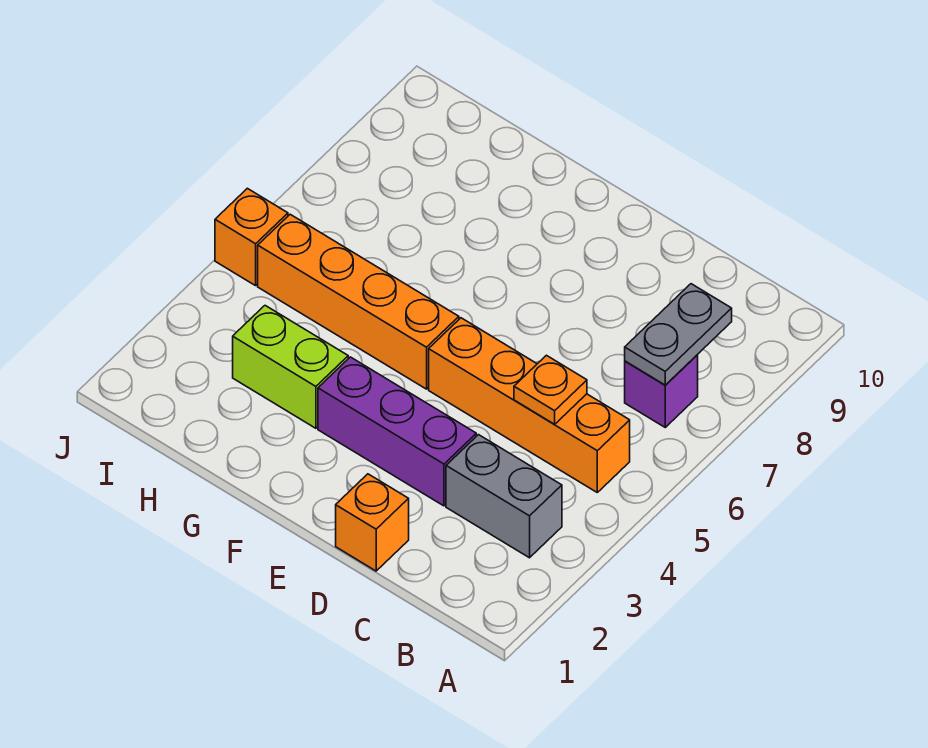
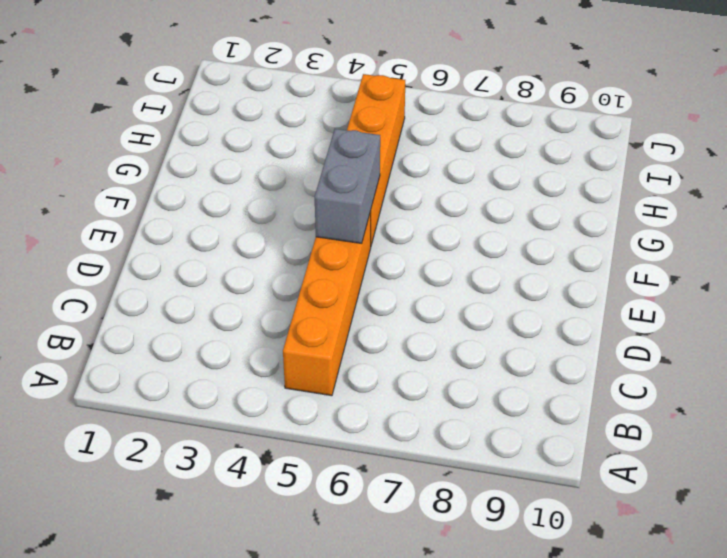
grey brick E5:F5 level 2 -> grey brick B3:C3 level 1
none -> purple brick B7 level 1
none -> orange brick D1 level 1

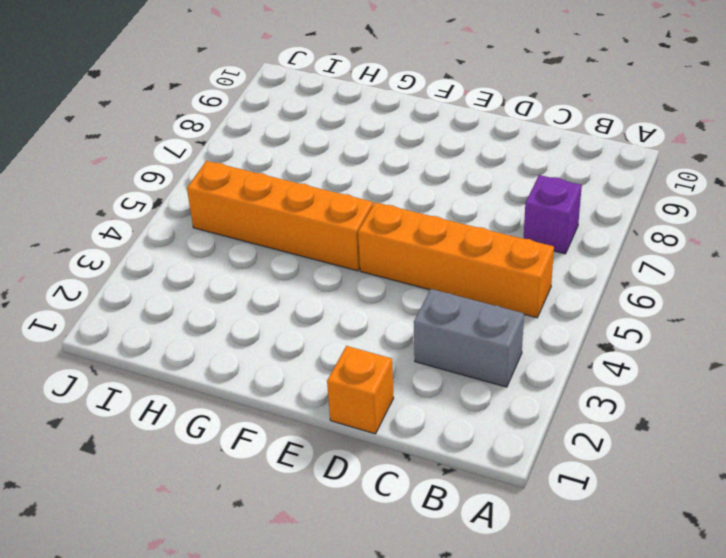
none -> purple brick D3:F3 level 1
none -> lime brick G3:H3 level 1

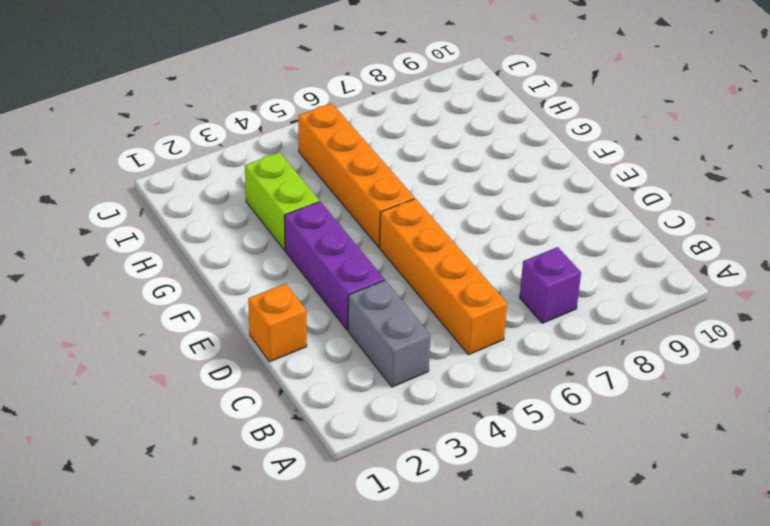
none -> orange brick J5 level 1
none -> grey plate B7:B8 level 2

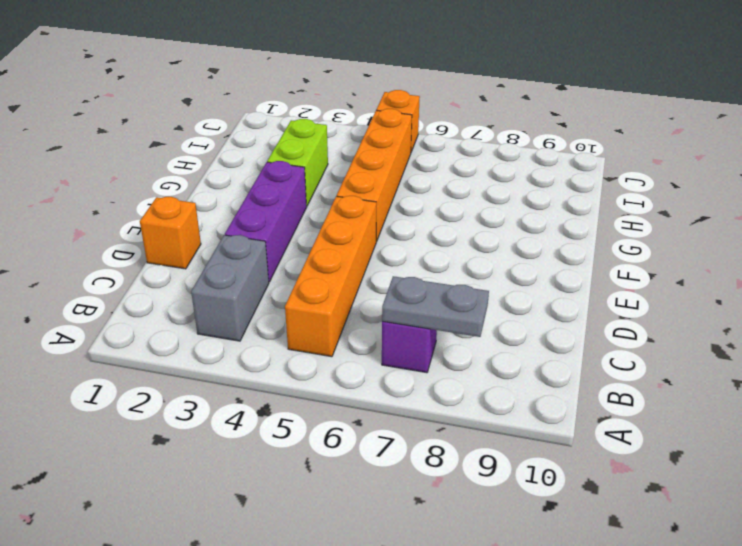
none -> orange plate C5 level 2

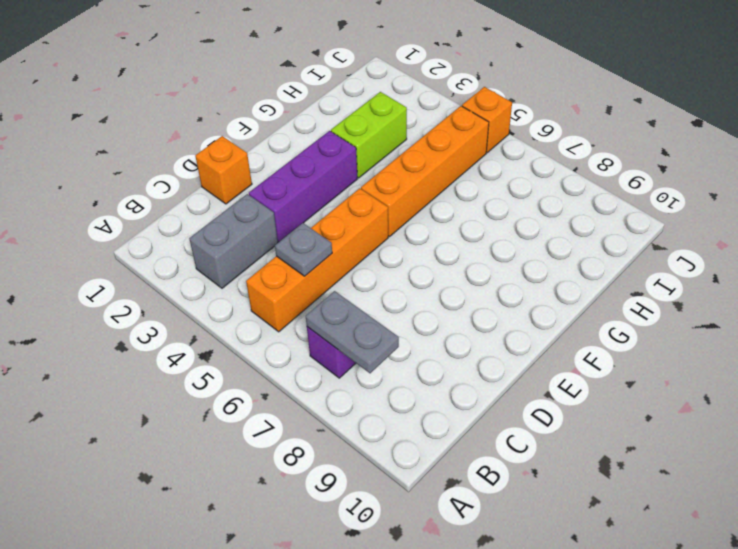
grey plate C5 level 2 -> orange plate C5 level 2

